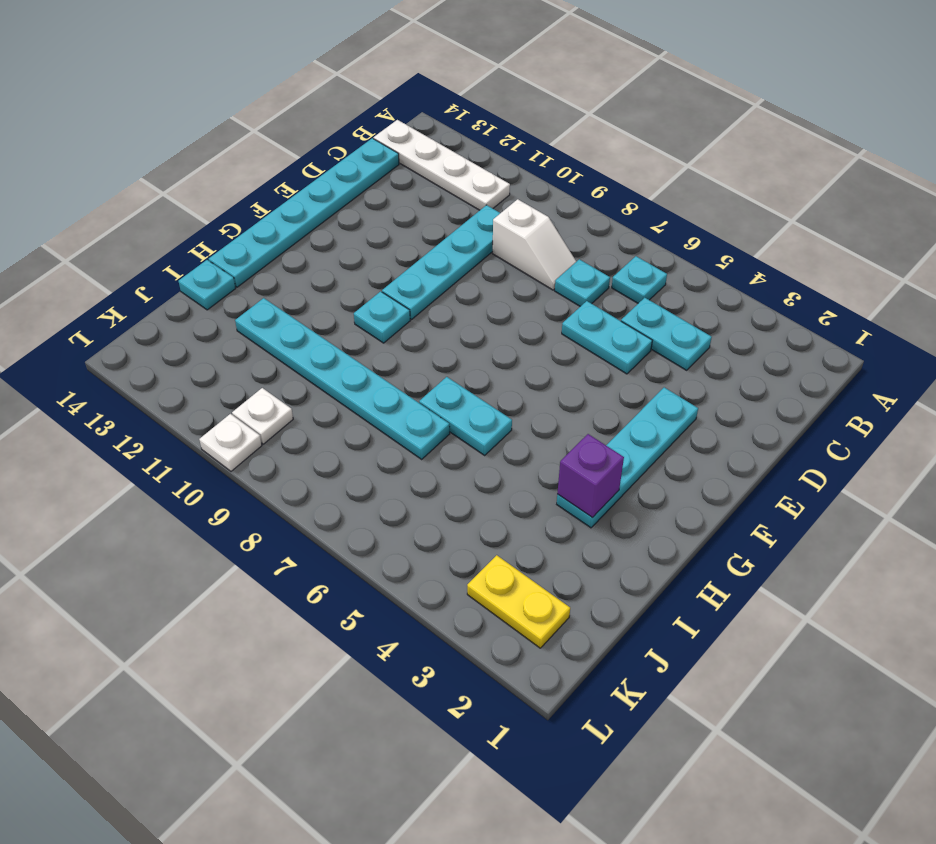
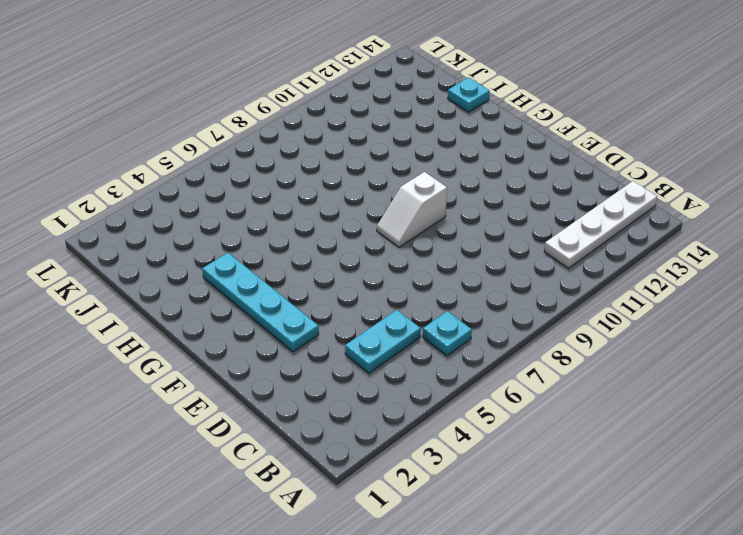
white slope F8:F9 level 1 top 9 -> white slope C8:C9 level 1 top 9
none -> cyan plate C7 level 1
none -> cyan plate C10:F10 level 1
none -> cyan plate C14:H14 level 1

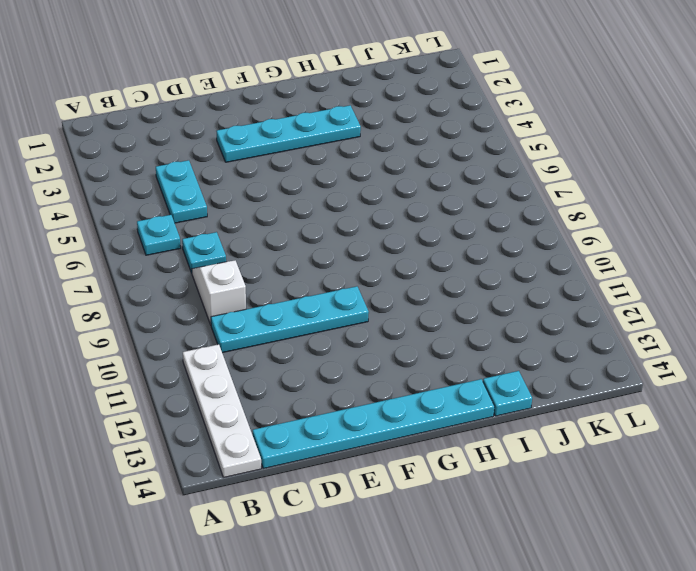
none -> cyan plate D5:D6 level 1
none -> cyan plate G10 level 1
none -> cyan plate H6:H7 level 1

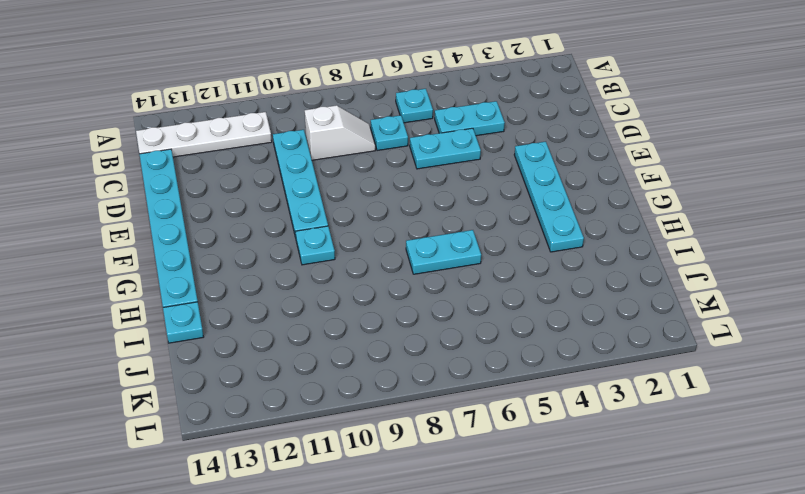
none -> cyan plate I7:I12 level 1
none -> yellow plate K2:K3 level 1
none -> white plate K10 level 1

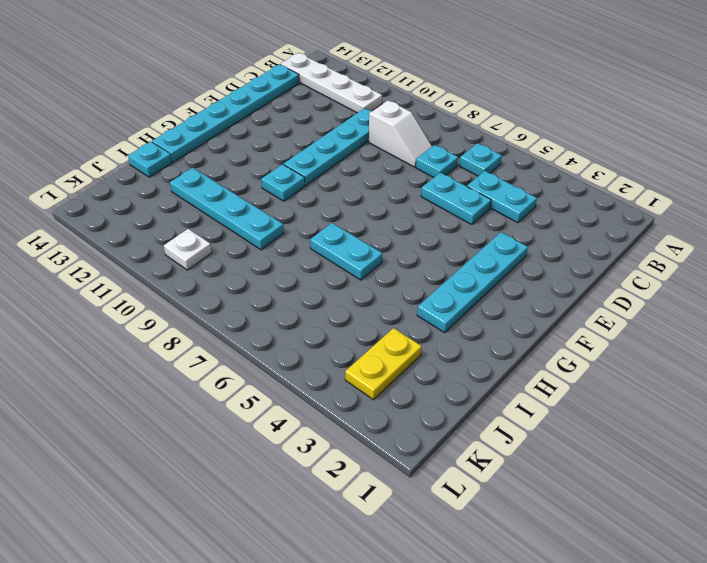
cyan plate I9:I12 level 1 -> cyan plate I7:I12 level 1
yellow plate J3:K3 level 1 -> yellow plate K2:K3 level 1
none -> white plate L10 level 1
none -> purple brick H3 level 2

